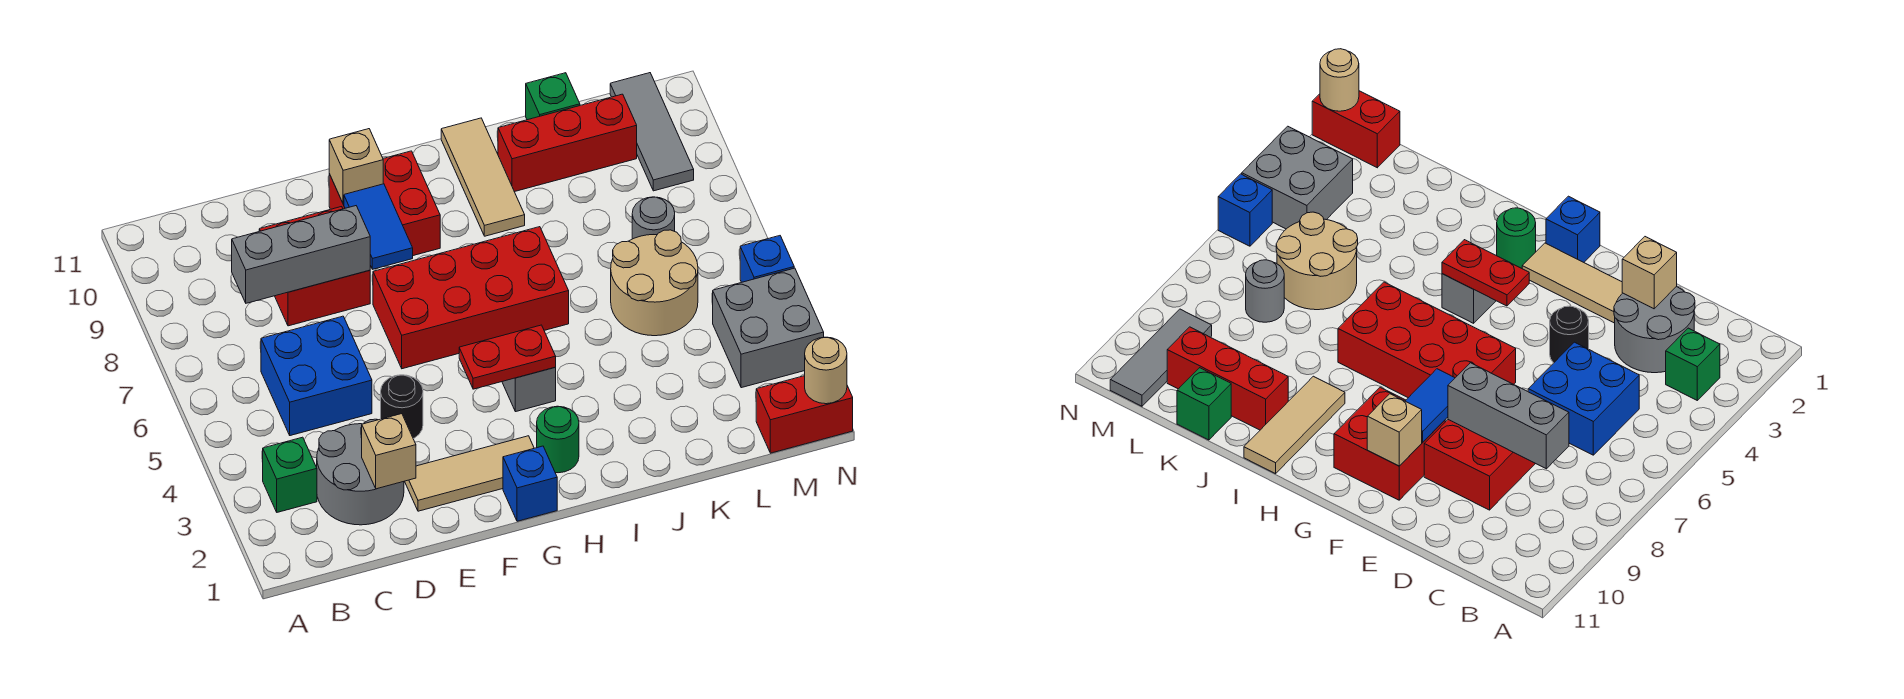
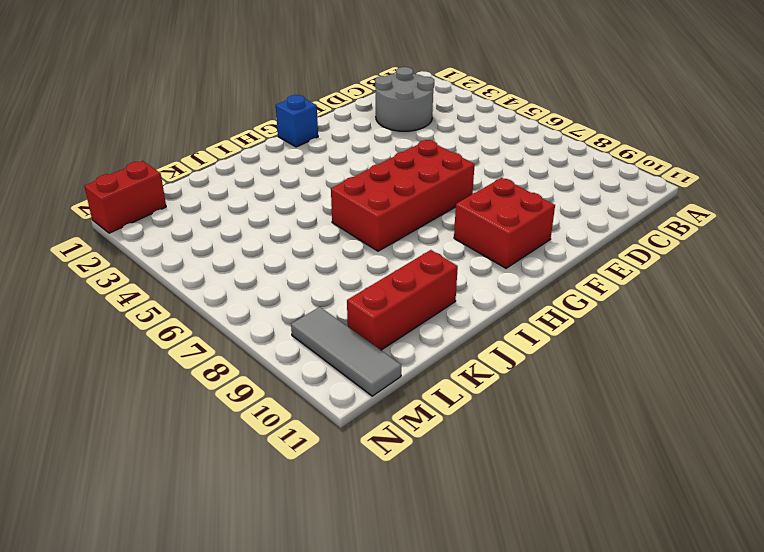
none -> green brick B3 level 1
none -> blue brick C5:D6 level 1
none -> red brick D8:E9 level 1

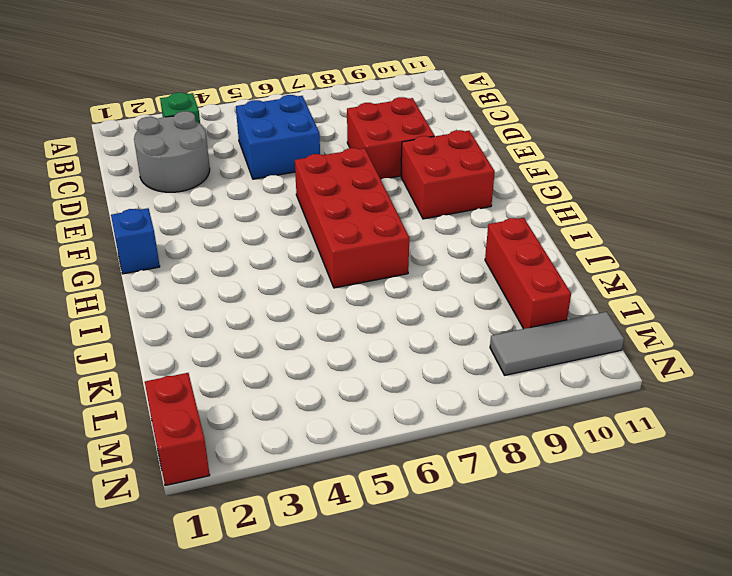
none -> tan tile E2:G2 level 1
none -> black round brick E4 level 1
none -> green round brick H2 level 1

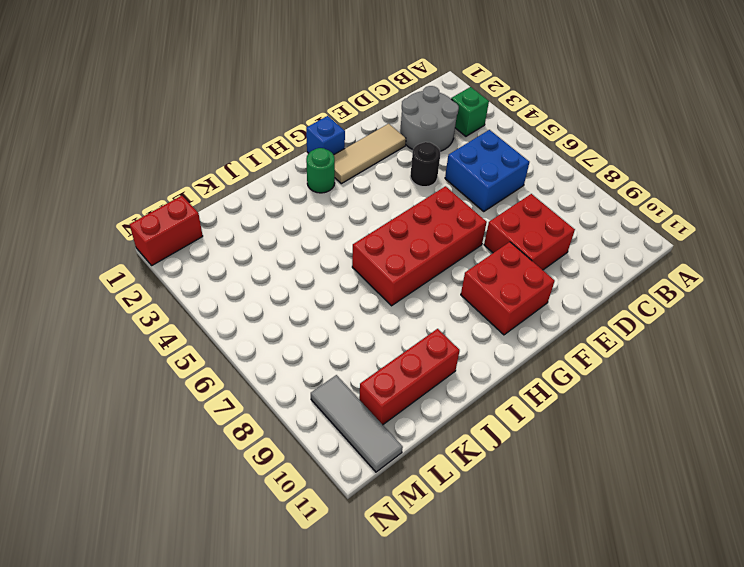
none -> grey brick H4 level 1
none -> tan tile I9:I11 level 1
none -> tan round brick K5:L6 level 1

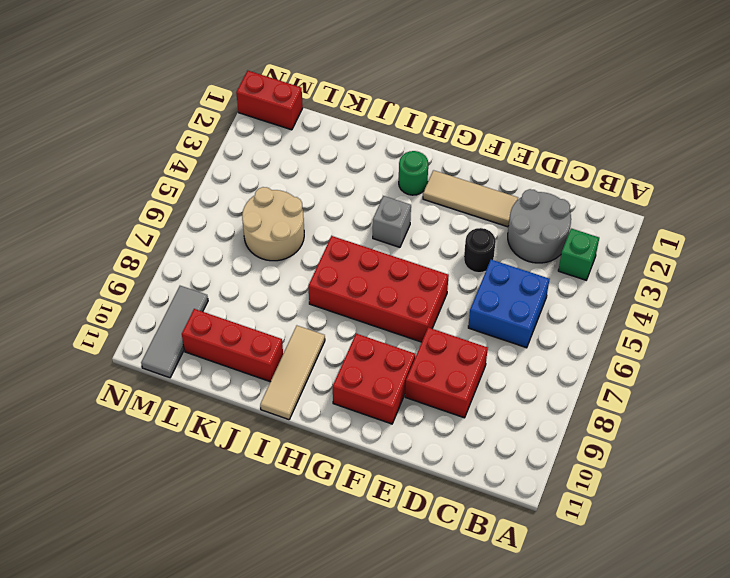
none -> blue brick G1 level 1
none -> green brick K11 level 1
none -> grey round brick L7 level 1

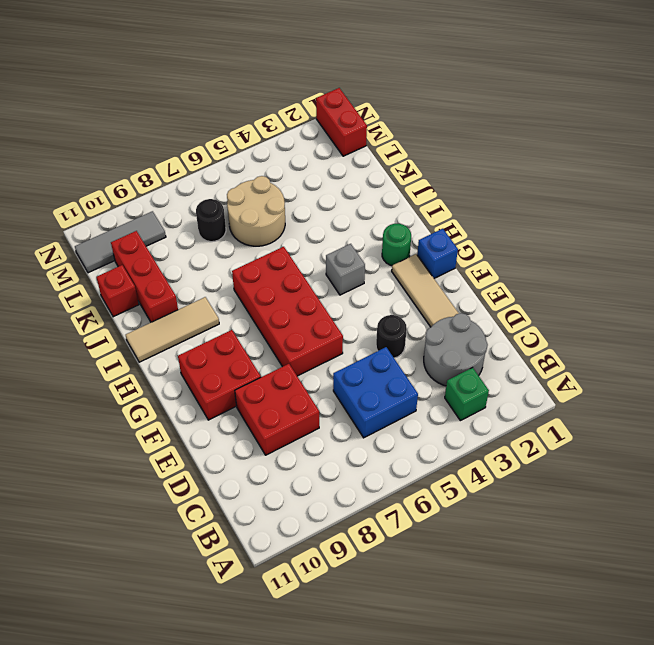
red brick K11 level 1 -> green brick K11 level 1
black round brick L7 level 1 -> grey round brick L7 level 1
none -> grey brick M3:N4 level 1
none -> blue brick N5 level 1
none -> grey brick C8:E8 level 2

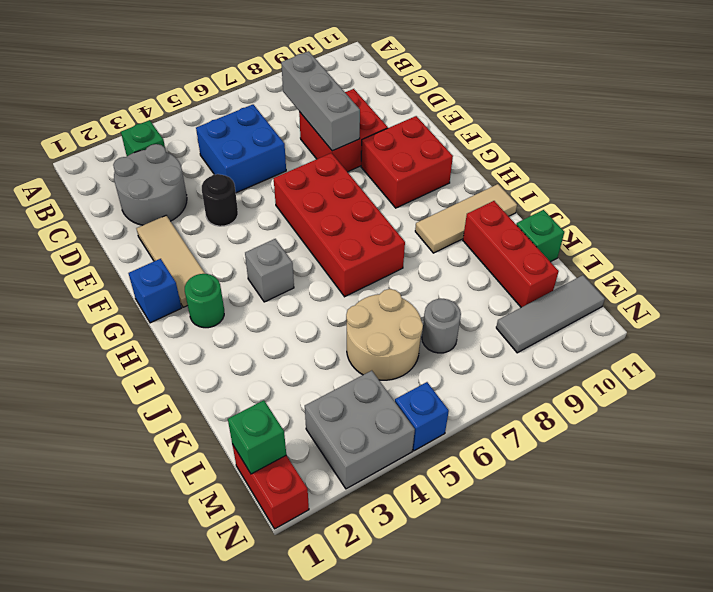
green brick M1 level 2 -> none
none -> tan brick D2 level 2
none -> blue tile F8:F9 level 2
none -> tan brick F10 level 2

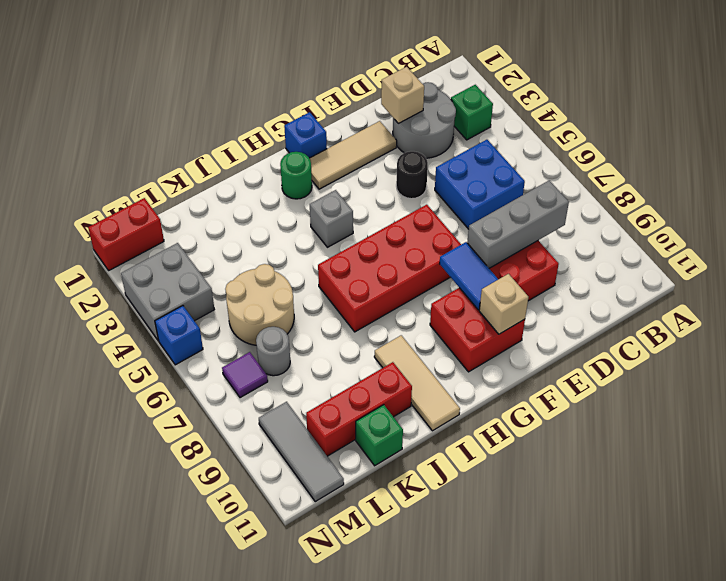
purple tile M7 level 1 -> none
none -> red plate G4:H4 level 2
none -> tan round brick N1 level 2

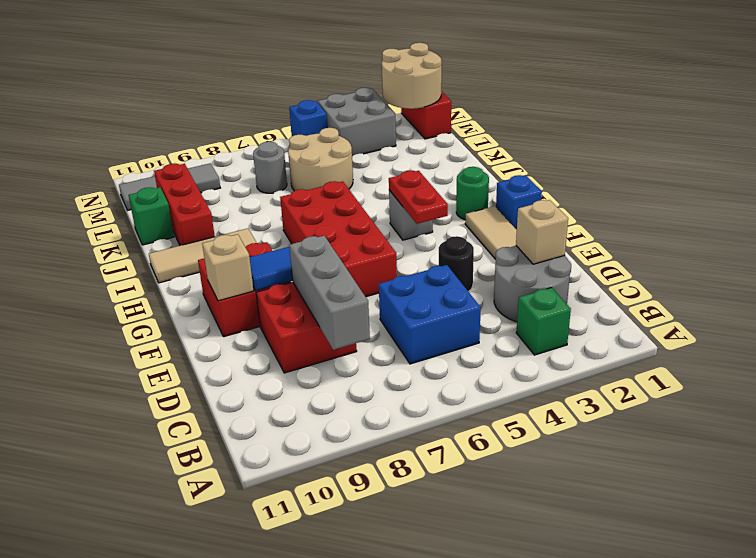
tan round brick M1:N2 level 2 -> tan round brick N1 level 2

